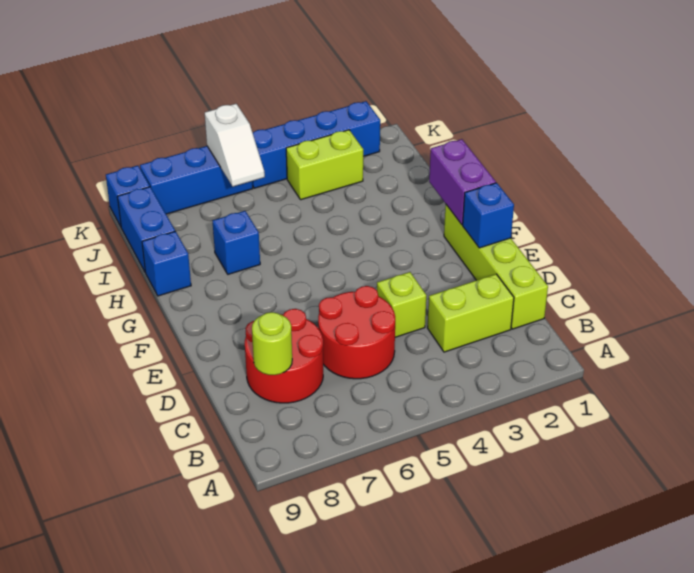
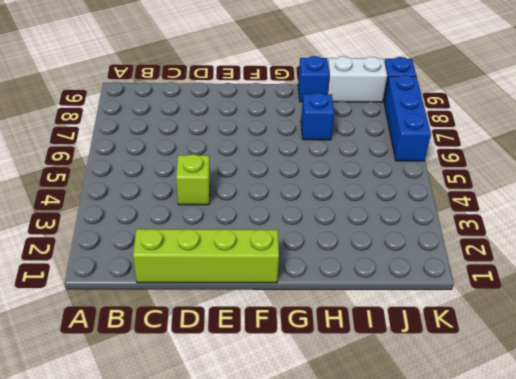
white brick I9:J9 level 1 -> blue brick I9:J9 level 1
none -> lime brick C2:C3 level 1
none -> red round brick C5:D6 level 1
none -> red round brick C7:D8 level 1

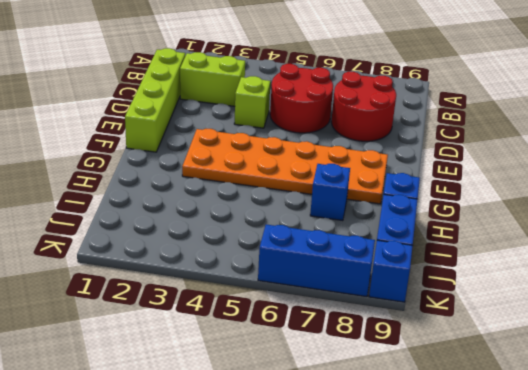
orange plate F3:G8 level 1 -> none
none -> lime brick J3:J4 level 1
none -> blue brick K2:K5 level 1
none -> lime round brick C8 level 2

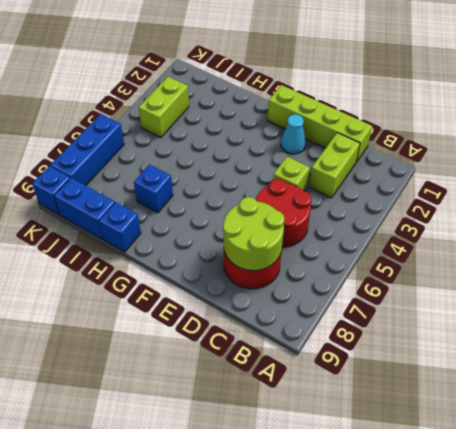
lime round brick C7:D8 level 2 -> lime round brick C8 level 2
cyan cone E2 level 1 -> none
none -> blue brick K2:K5 level 1
none -> blue brick E1 level 2
none -> purple brick F1:G1 level 2

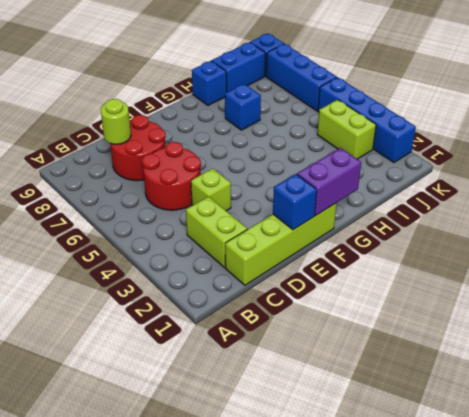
none -> white slope J6:K6 level 2 top K

